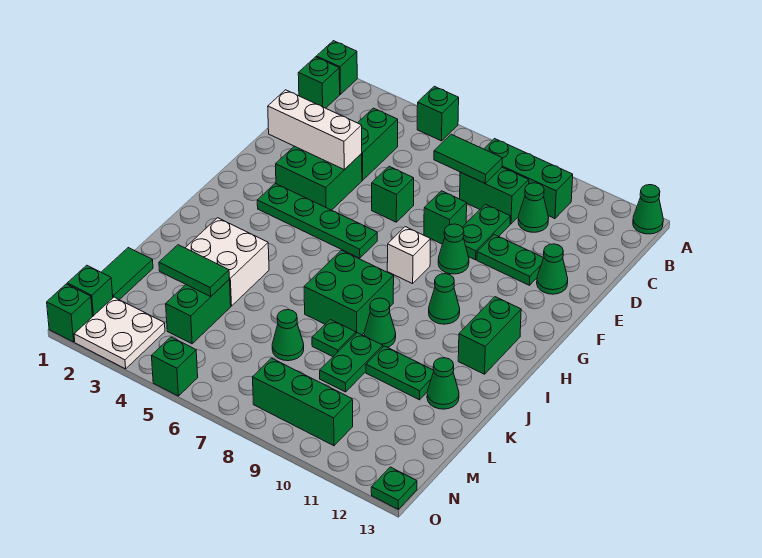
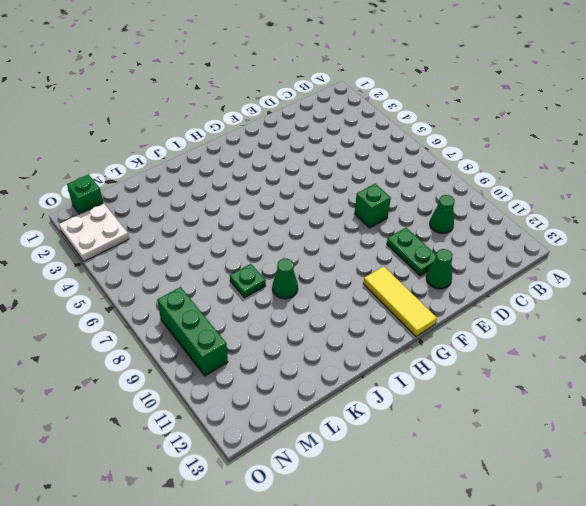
yellow tile G11:G13 level 1 -> none
none -> green brick A1 level 1
none -> green brick A5 level 1
none -> green cone A13 level 1
none -> green brick B1 level 1

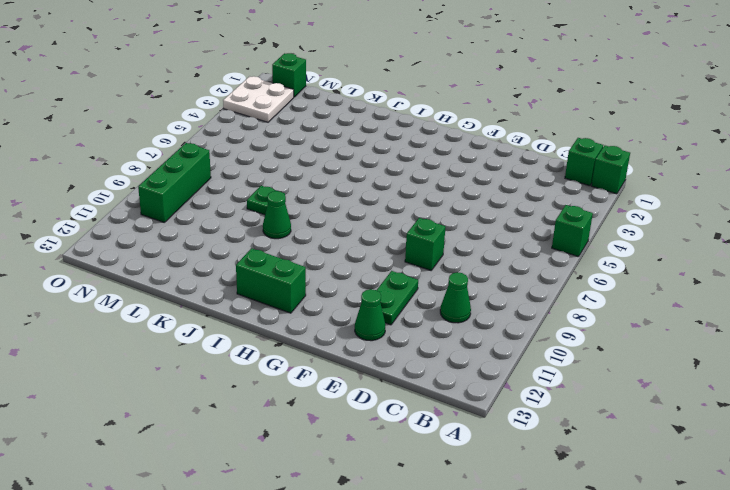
none -> green cone A13 level 1
none -> green brick B8:B10 level 1
none -> green brick C4:D4 level 1
none -> green brick C8:C9 level 1

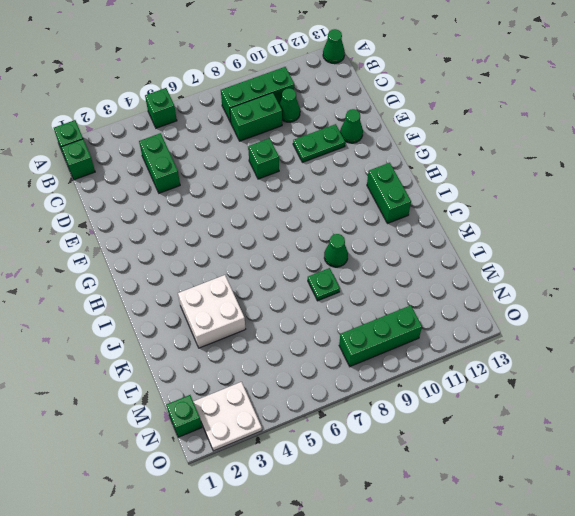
none -> green plate D9:E9 level 1
none -> green brick E3:F4 level 1
none -> green brick E6 level 1
none -> green cone F9 level 1

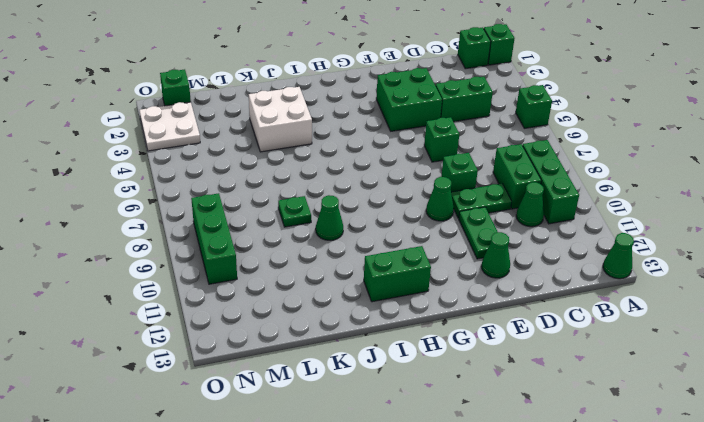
none -> green plate G3:G6 level 1
none -> white brick G8 level 1
none -> green cone H10 level 1
none -> green brick I7:J8 level 1

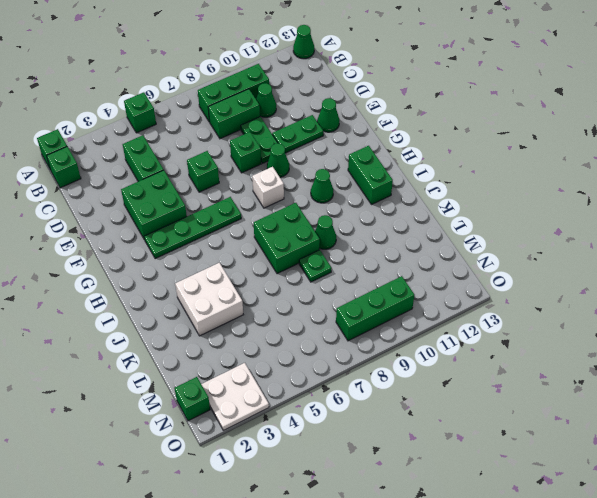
none -> green plate K9:L9 level 1
none -> green plate K10:K11 level 1
none -> green cone K12 level 1
none -> green tile L1:M1 level 1

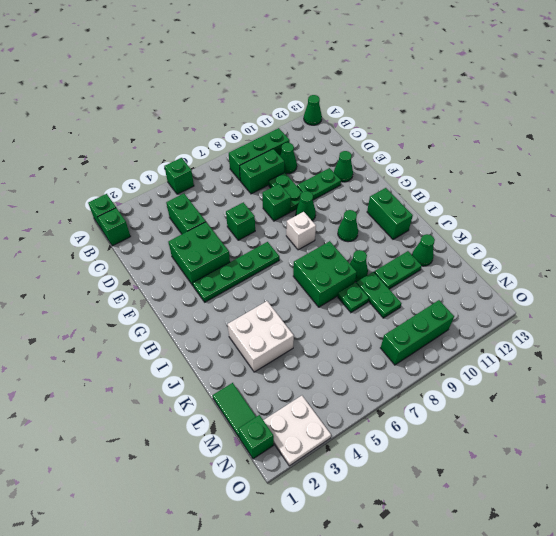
none -> green brick L4:M4 level 1
none -> green cone L7 level 1
none -> green brick O1 level 1
none -> green brick O5 level 1

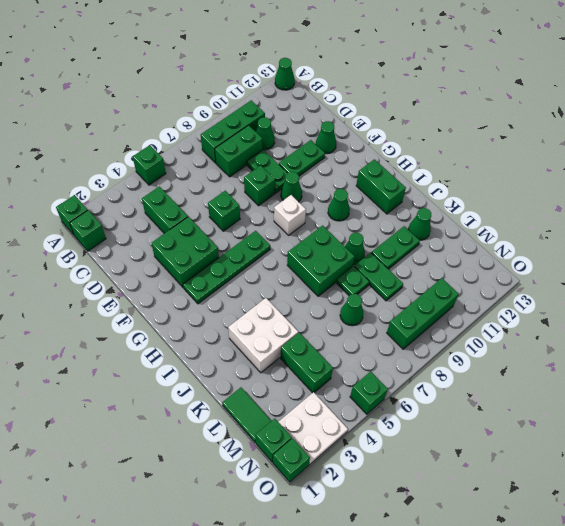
none -> green plate O13 level 1
none -> green tile C7:C8 level 2
none -> white brick E2:E4 level 2
none -> green tile L3:L4 level 2

